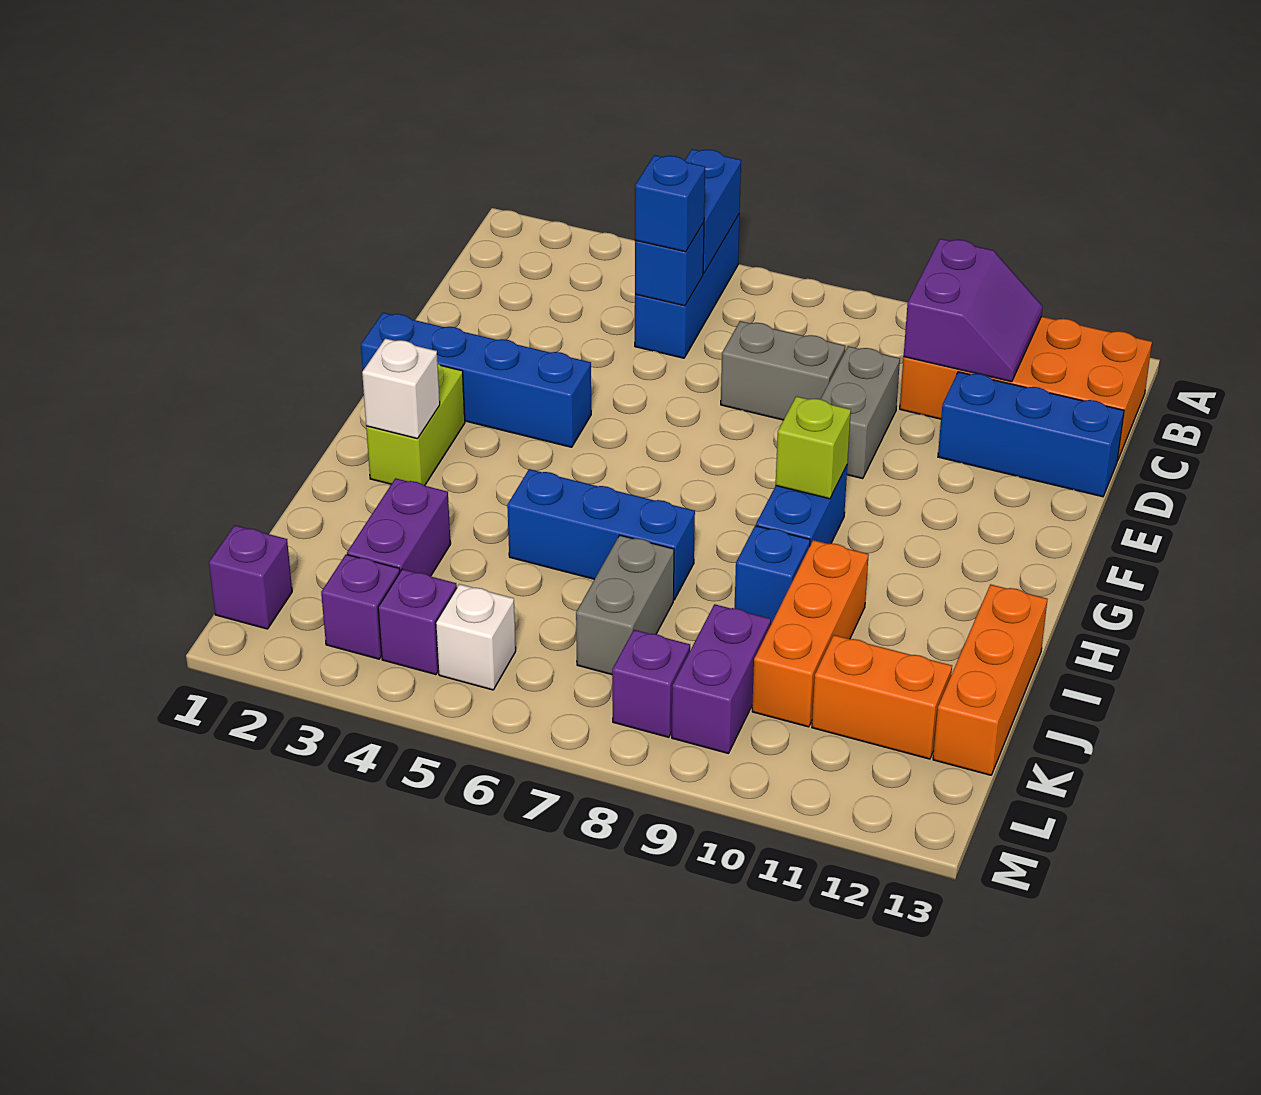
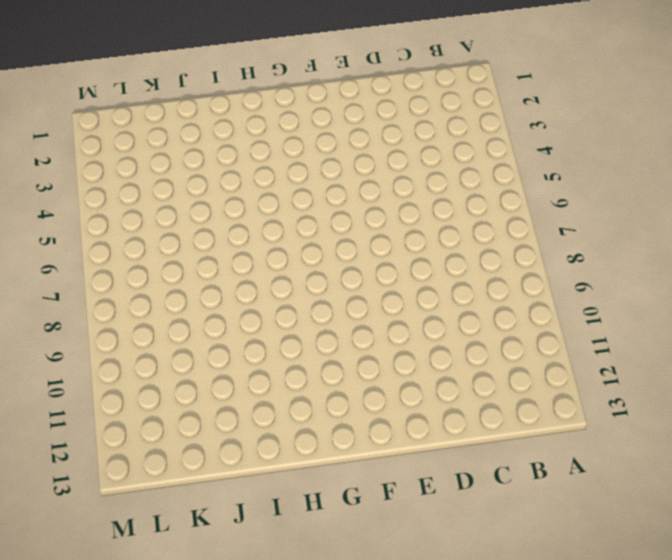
none -> blue brick A5:C5 level 1
none -> orange brick B10:C13 level 1
none -> grey brick D7:D8 level 1

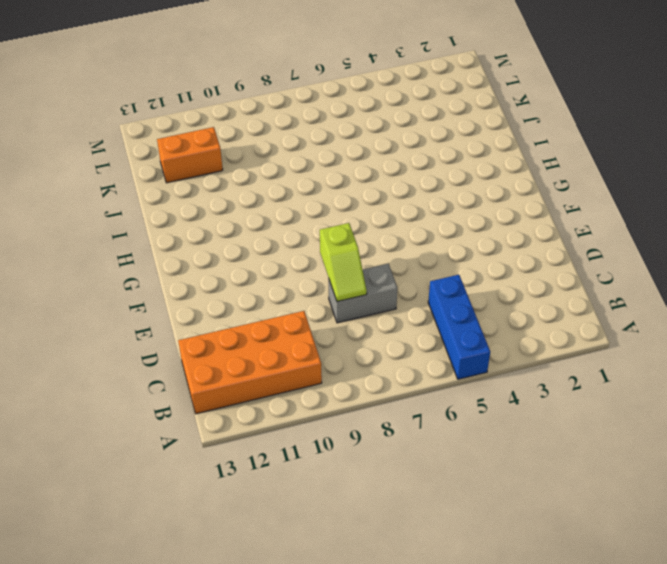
lime slope D8:E8 level 2 top E -> none
none -> grey brick D9:E9 level 1
none -> blue brick D11:D13 level 1
none -> blue brick F1:F4 level 1

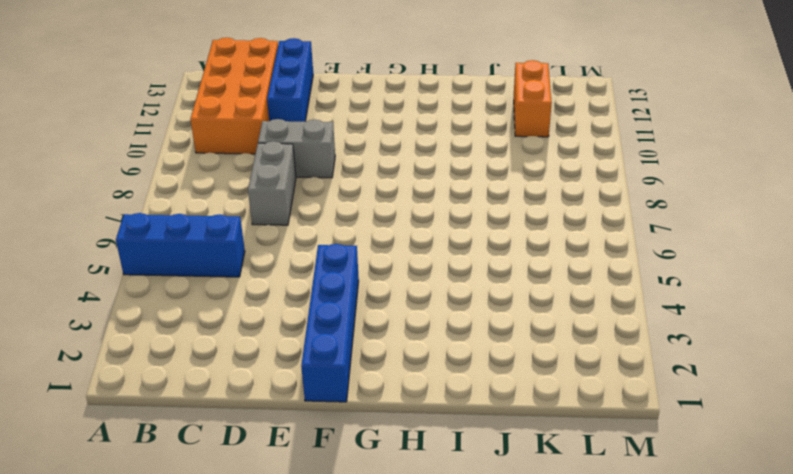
none -> lime brick G2:H2 level 1
none -> blue brick G9:H9 level 1
none -> blue brick I5:I7 level 1

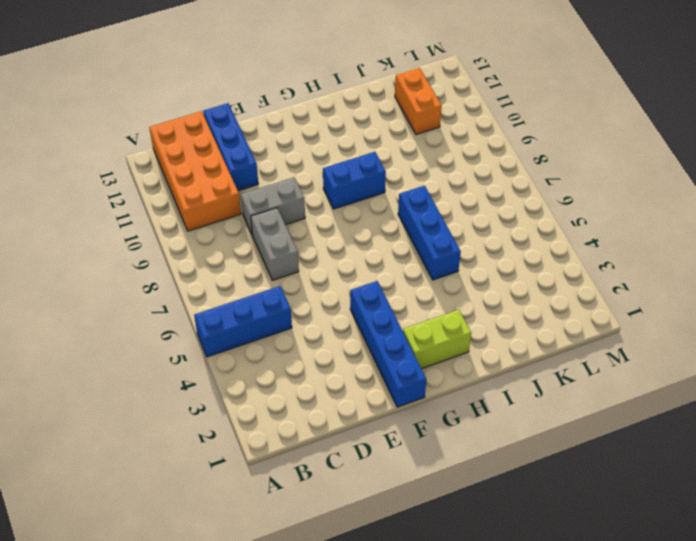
none -> blue brick I9 level 1
none -> orange brick I10:K10 level 1
none -> orange brick I13:K13 level 1

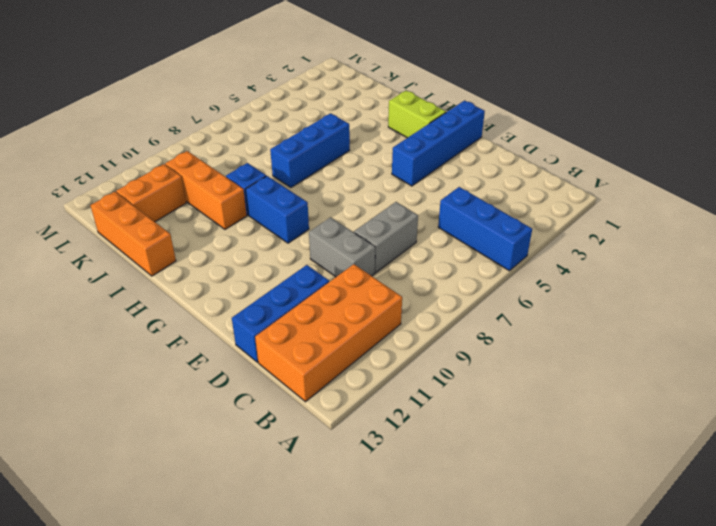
none -> purple brick J3:K3 level 1
none -> grey brick J7:K7 level 1
none -> purple brick K9:L9 level 1

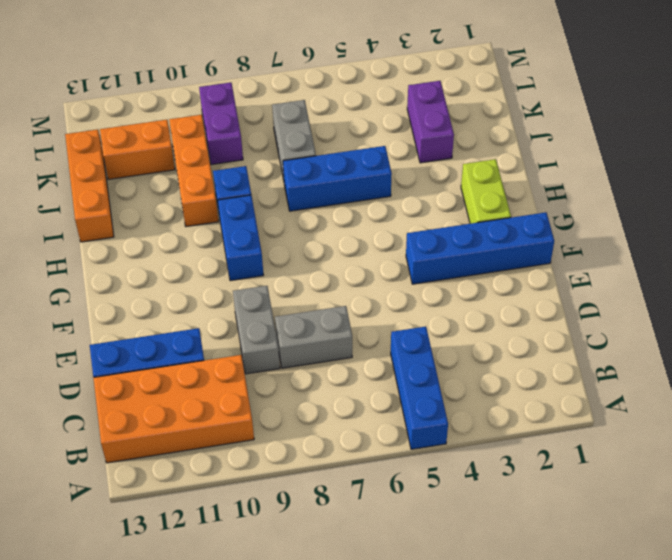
none -> purple brick L1 level 1
none -> purple brick L3 level 1
none -> purple brick L4 level 1

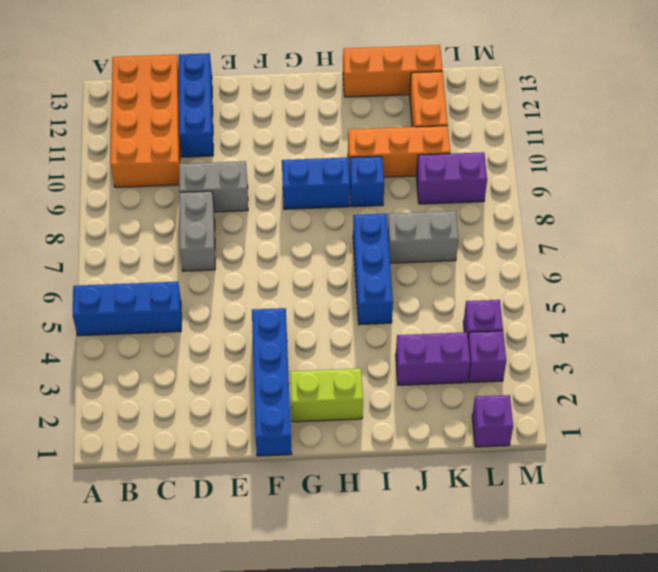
none -> white brick L5 level 1
none -> purple brick L8 level 1
none -> blue brick A5:B5 level 2

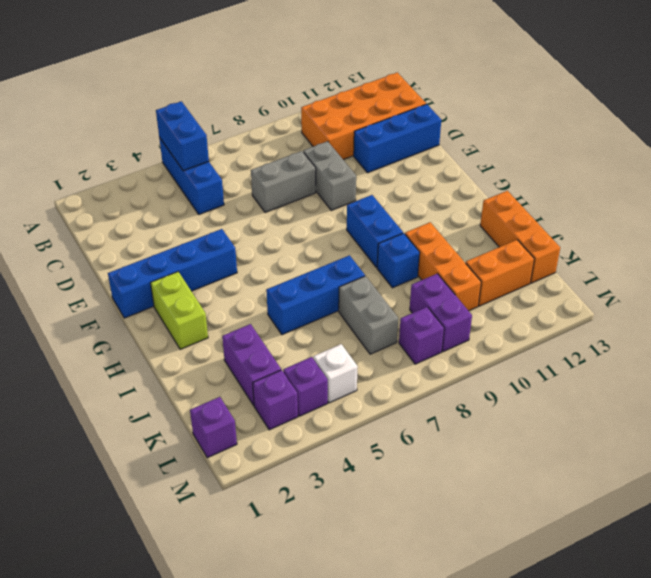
none -> purple slope B10:C11 level 2 top 10
none -> blue brick C5 level 2
none -> lime brick G9 level 2

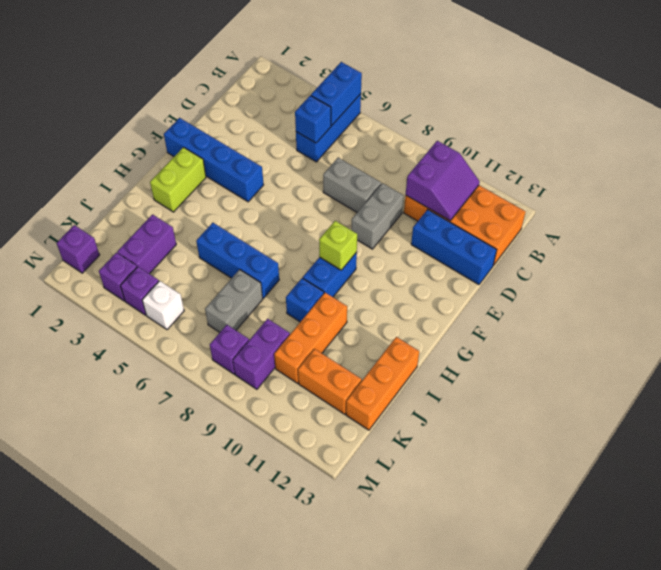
none -> white brick H2 level 2
none -> blue brick C5 level 3

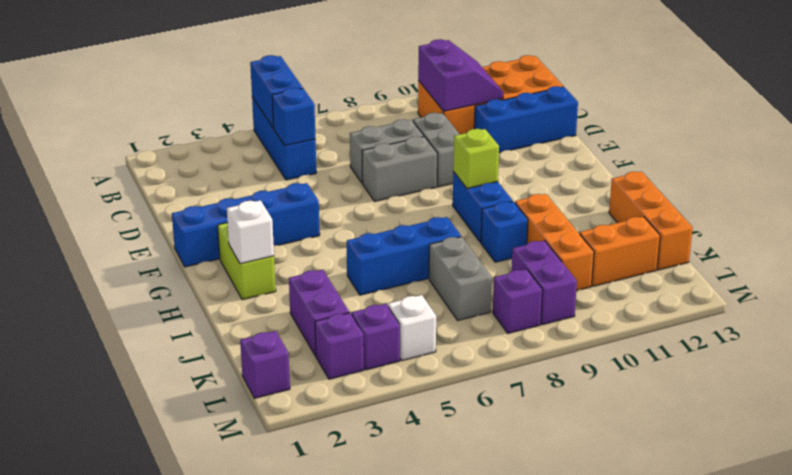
grey brick E7:E8 level 1 -> none
none -> blue brick C5 level 3

